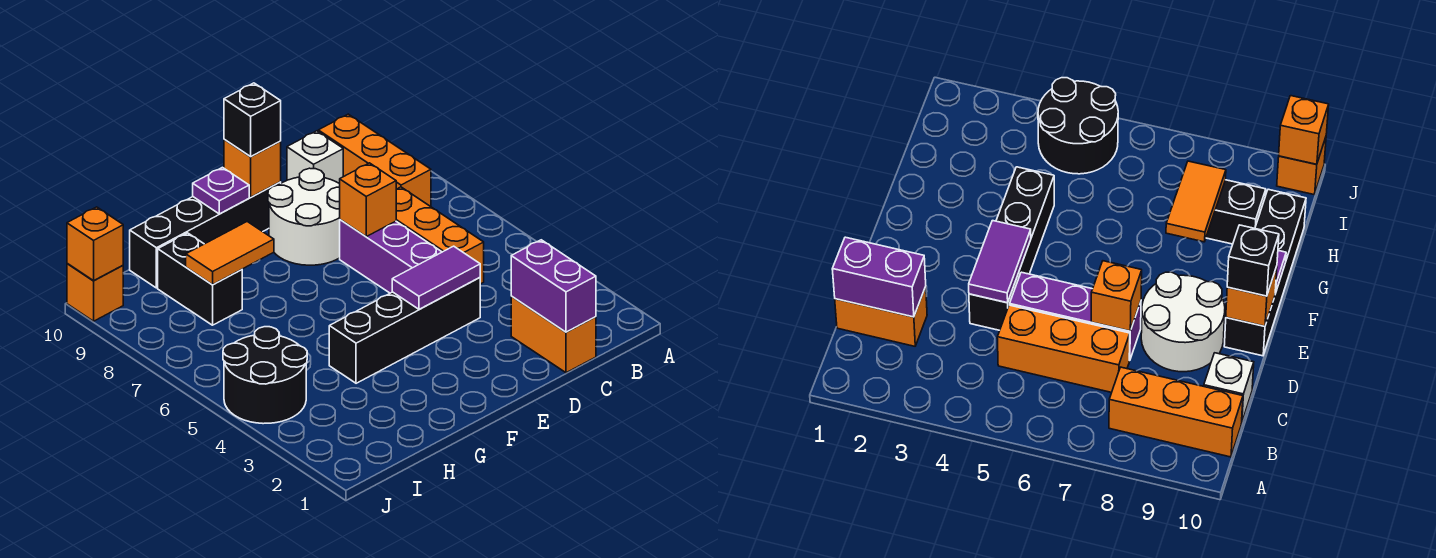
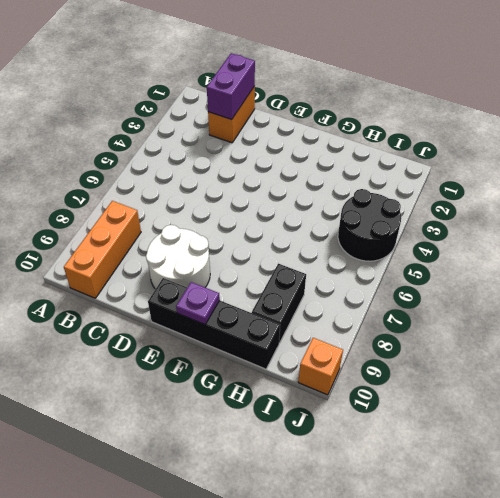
none -> orange brick C5:C7 level 1
none -> white brick C10 level 1
none -> black brick D4:G4 level 1

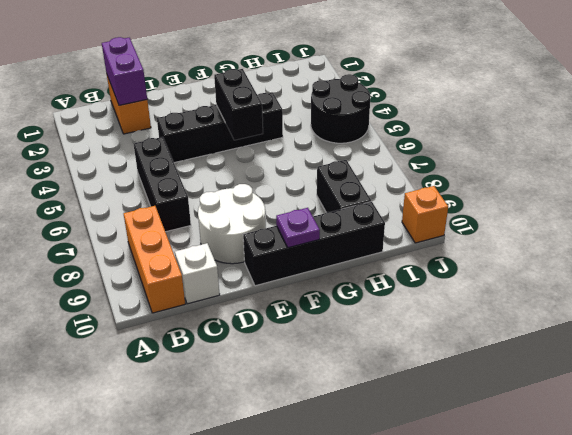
black brick C5:C7 level 1 -> orange brick C5:C7 level 1
black brick F4:F5 level 2 -> none
none -> purple brick D5:D7 level 1
none -> purple tile D4:E4 level 2
none -> orange brick D7 level 2

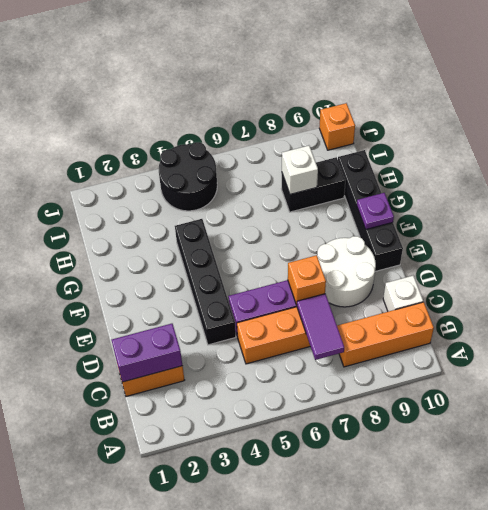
purple tile B7:C7 level 2 -> purple tile D4:E4 level 2
white brick H8 level 2 -> orange tile G8:H8 level 2
none -> orange brick E10 level 2
none -> orange brick J10 level 2
none -> black brick E10 level 3

